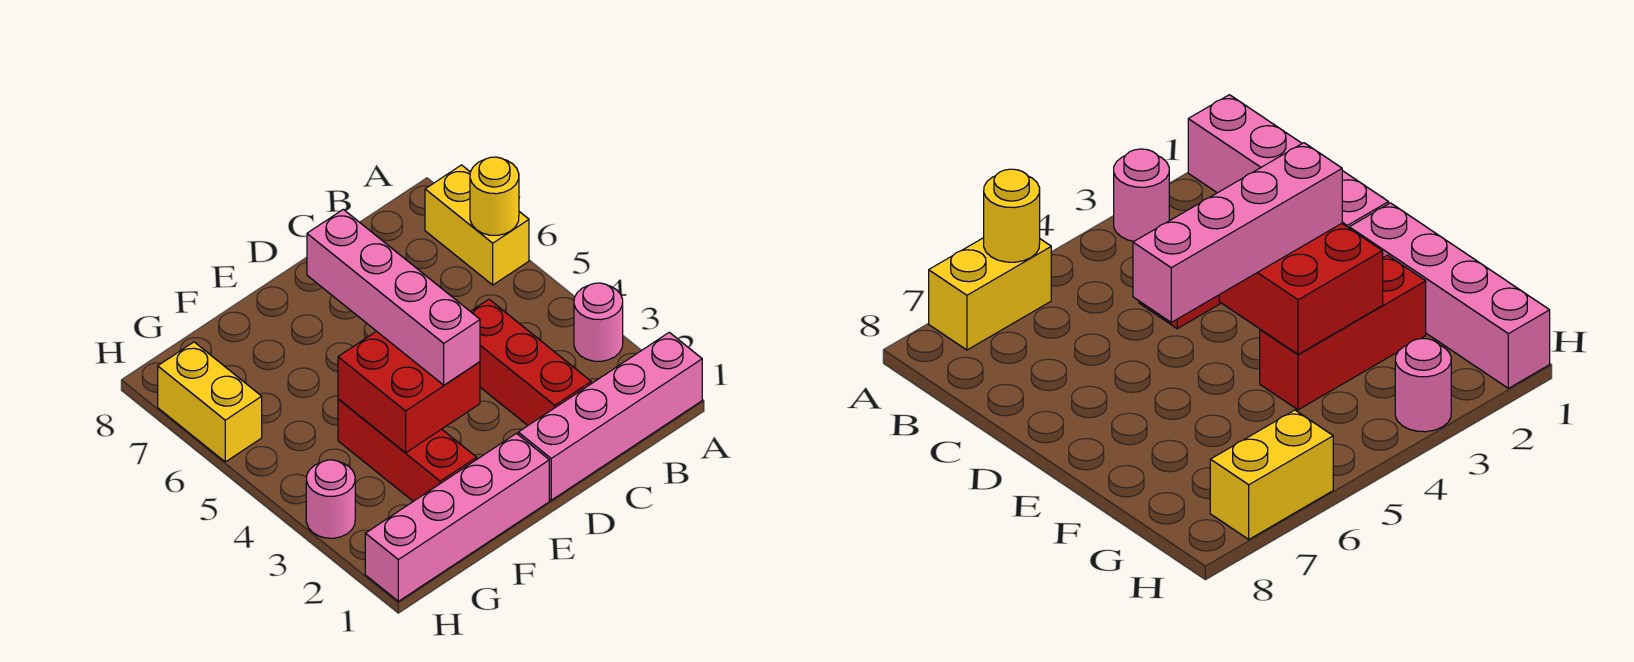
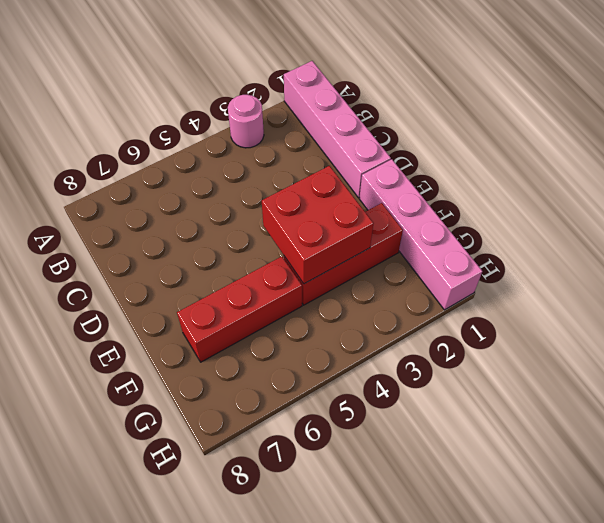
red brick F5:F7 level 1 -> red brick C2:C4 level 1
none -> yellow brick A6:A7 level 1
none -> pink round brick H3 level 1

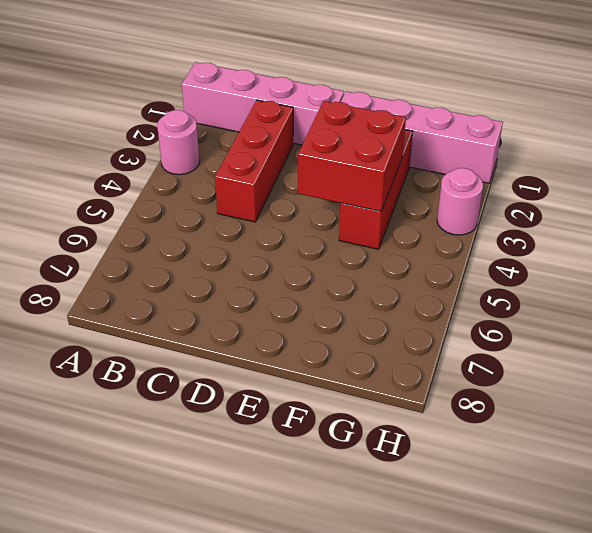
none -> yellow brick A6:A7 level 1
none -> yellow brick H6:H7 level 1

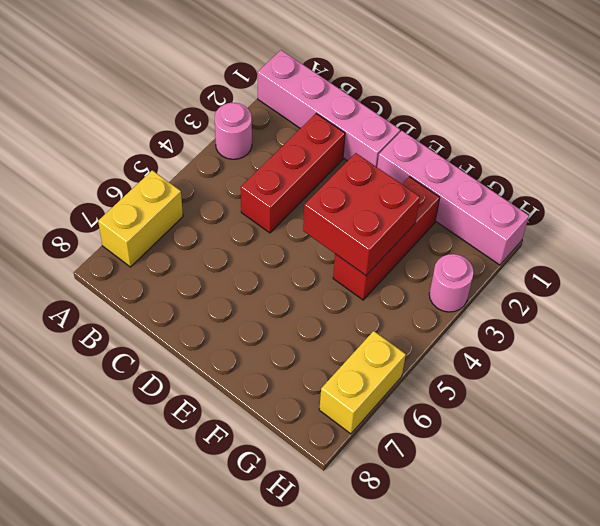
none -> yellow round brick A6 level 2
none -> pink brick E3:E6 level 3

